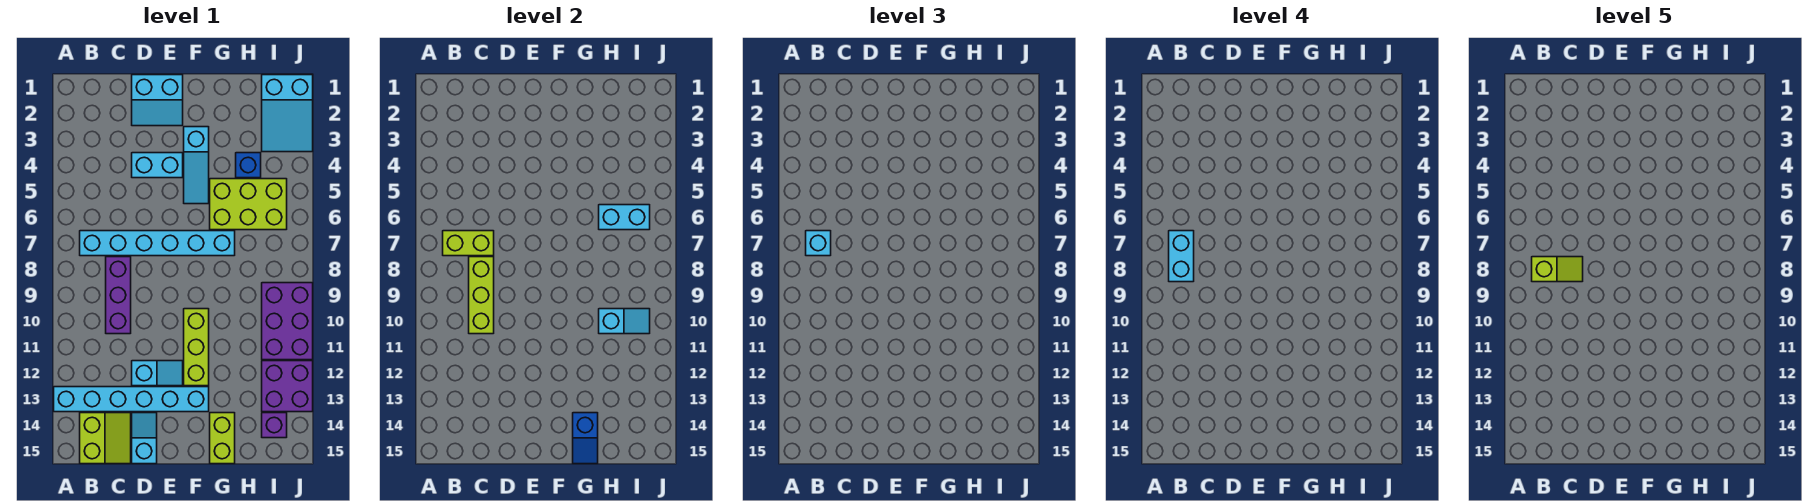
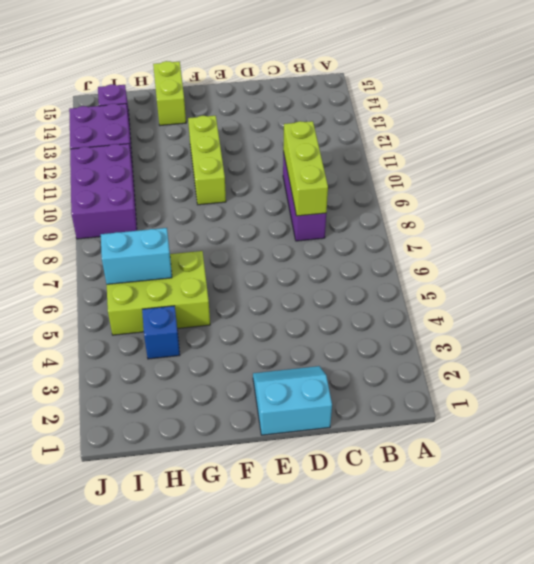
none -> cyan brick A13:F13 level 1
none -> cyan brick B7:G7 level 1
none -> lime slope B14:C15 level 1 top B

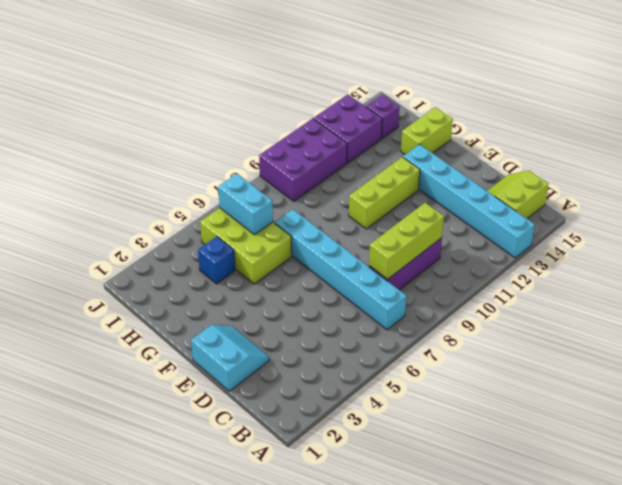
none -> cyan brick D4:E4 level 1
none -> cyan slope D12:E12 level 1 top D
none -> cyan slope D14:D15 level 1 top 15

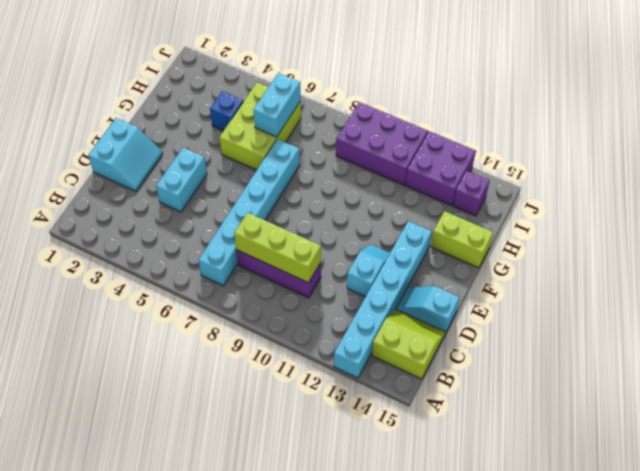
none -> cyan slope F3:F5 level 1 top 3
none -> lime brick F10:F12 level 1
none -> cyan slope I1:J3 level 1 top 1

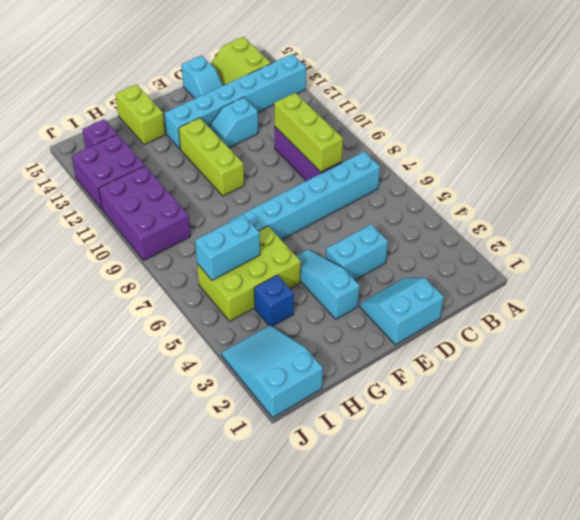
none -> lime brick B7:C7 level 2
none -> blue slope G14:G15 level 2 top 14
none -> cyan slope H10:I10 level 2 top H

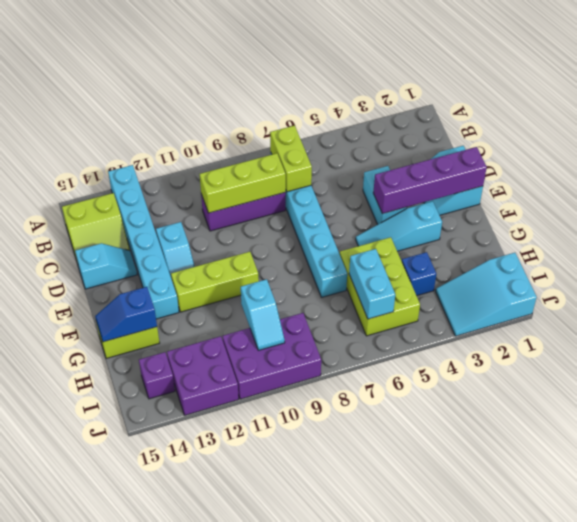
purple brick E1:E4 level 2 -> none
none -> cyan brick B7 level 3
none -> cyan brick B7:B8 level 4
none -> lime slope B8:C8 level 5 top B

